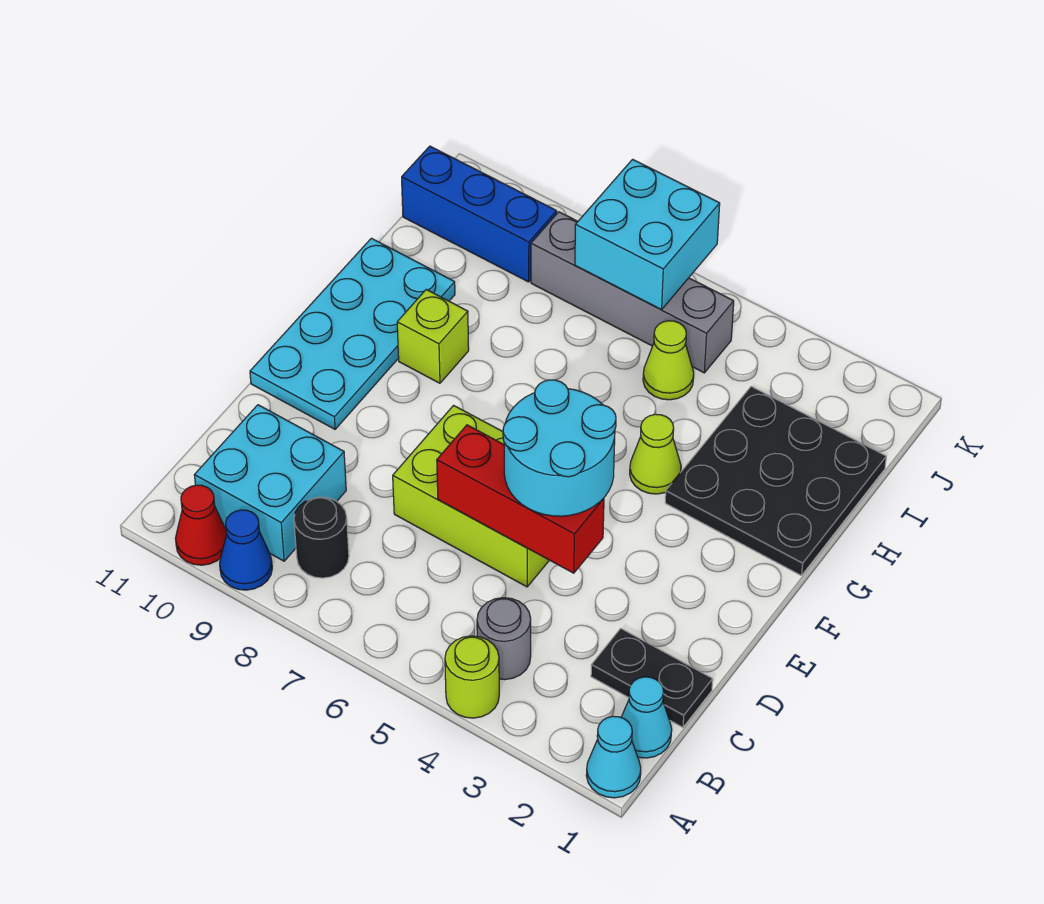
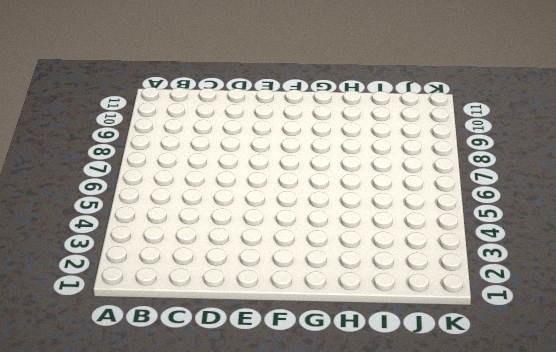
none -> cyan cone A1 level 1
none -> lime round brick A4 level 1
none -> blue cone A9 level 1

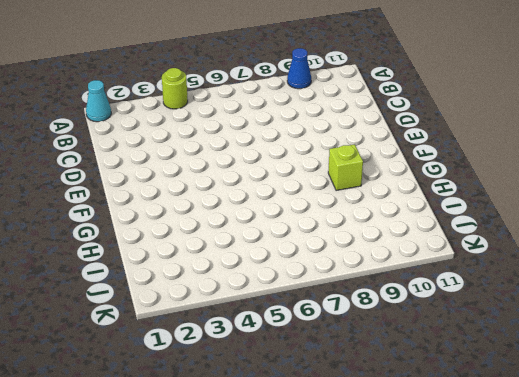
none -> red cone A10 level 1
none -> cyan cone B1 level 1
none -> grey round brick B4 level 1

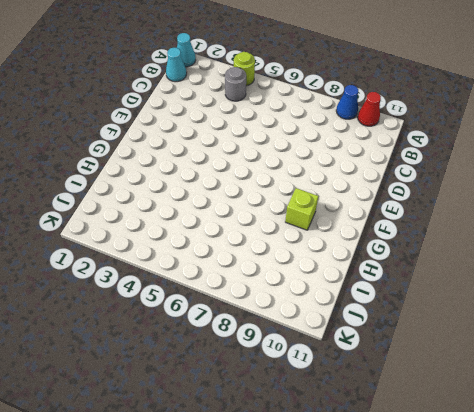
none -> black round brick B8 level 1
none -> cyan brick B9:C10 level 1
none -> black plate C1:C2 level 1

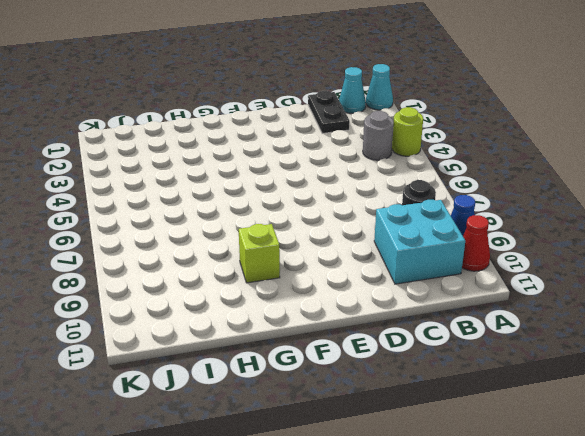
none -> lime brick D5:E7 level 1
none -> cyan plate E10:H11 level 1
none -> black plate G1:I3 level 1

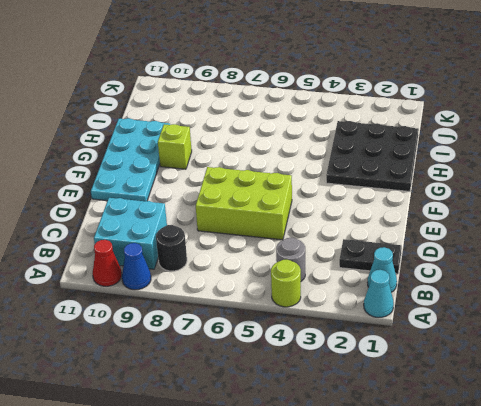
none -> lime cone G4 level 1
none -> lime cone I5 level 1
none -> grey brick J5:J8 level 1

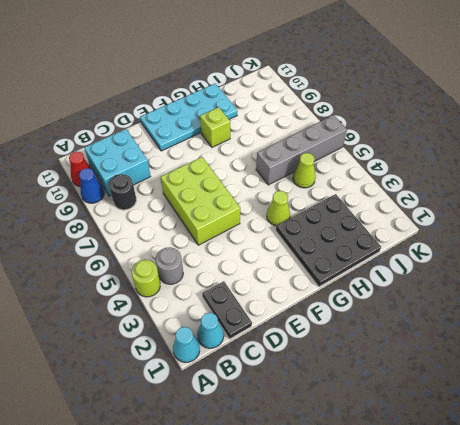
grey brick H6:K6 level 1 -> grey brick J5:J8 level 1
none -> blue brick J9:J11 level 1
none -> red brick D4:D6 level 2
none -> cyan brick J6:K7 level 2

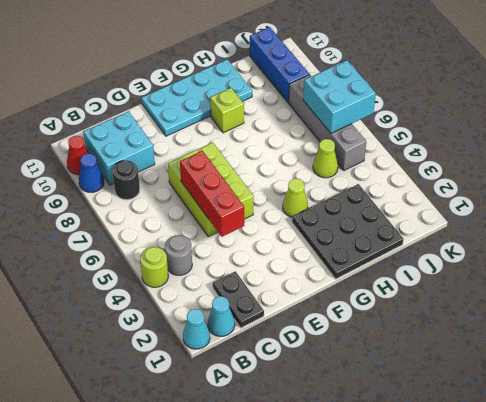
none -> cyan round brick D4:E5 level 3

